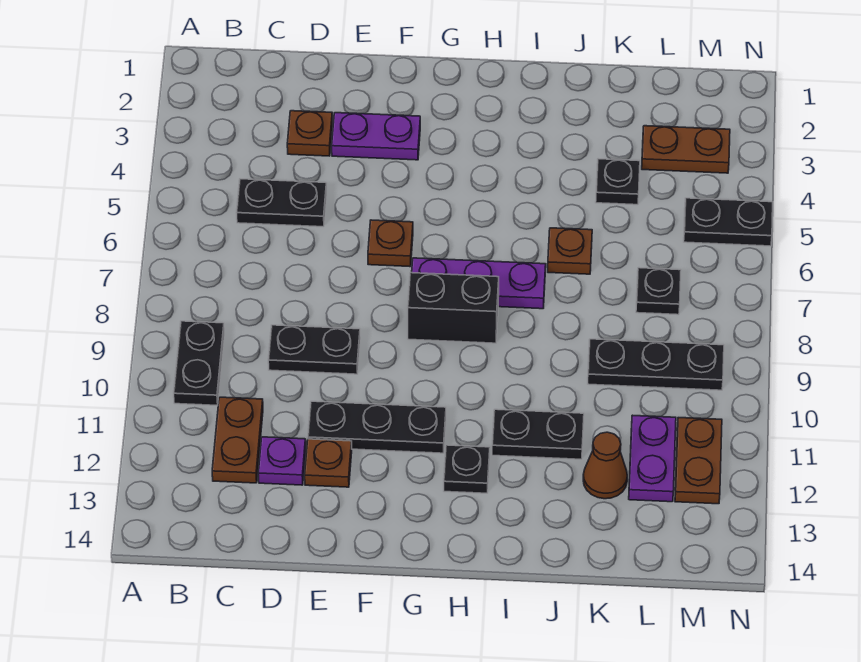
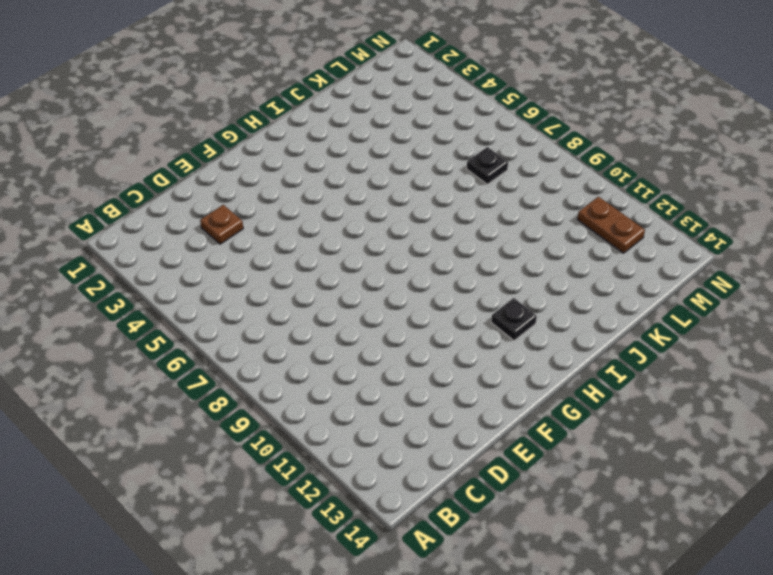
none -> black plate B9:B10 level 1
none -> black plate C5:D5 level 1
none -> brown plate C11:C12 level 1

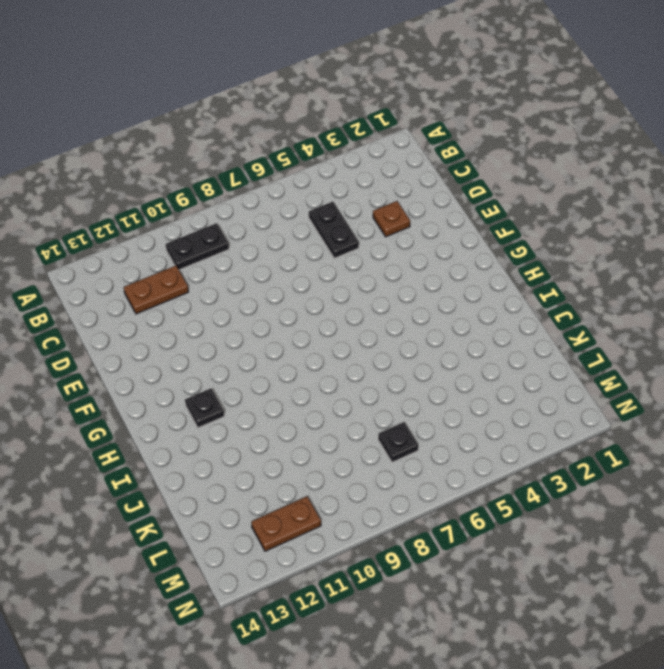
none -> black plate D9:E9 level 1
none -> purple plate D12 level 1
none -> purple plate E3:F3 level 1

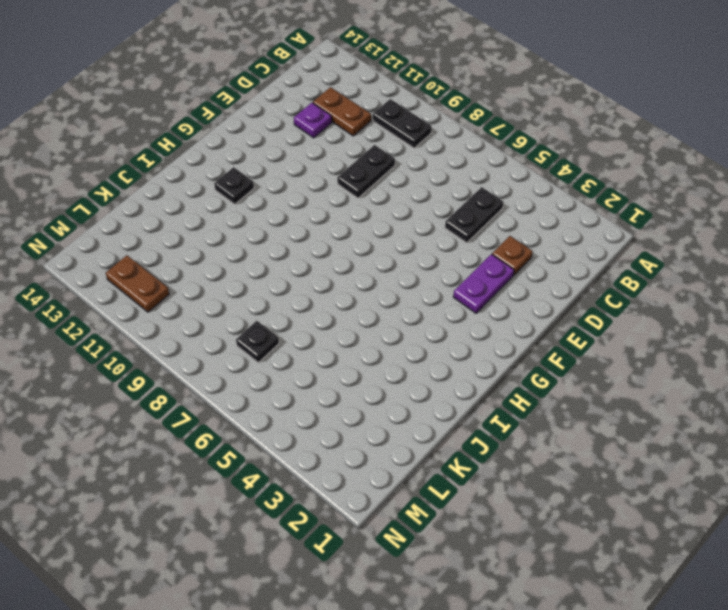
none -> black plate E11:G11 level 1
none -> brown plate E12 level 1
none -> brown plate F6 level 1

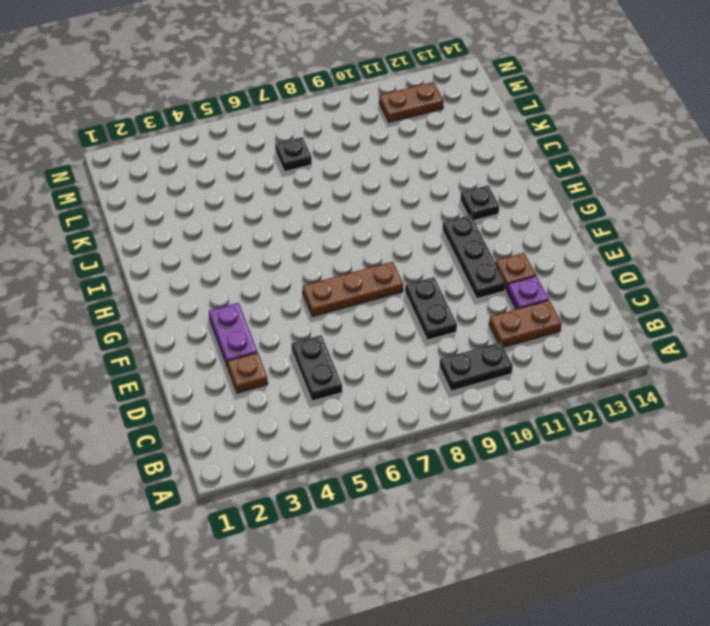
brown plate F6:F8 level 1 -> brown plate F6 level 1
none -> purple plate G7:I7 level 1
none -> black brick G8:H8 level 1
none -> black plate I11:J11 level 1

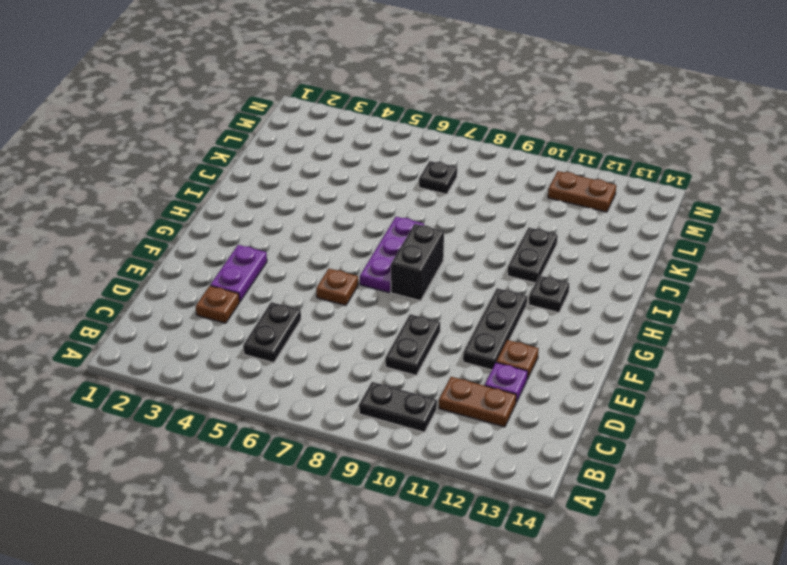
none -> brown plate J6 level 1
none -> black plate K4 level 1
none -> black plate K9:M9 level 1

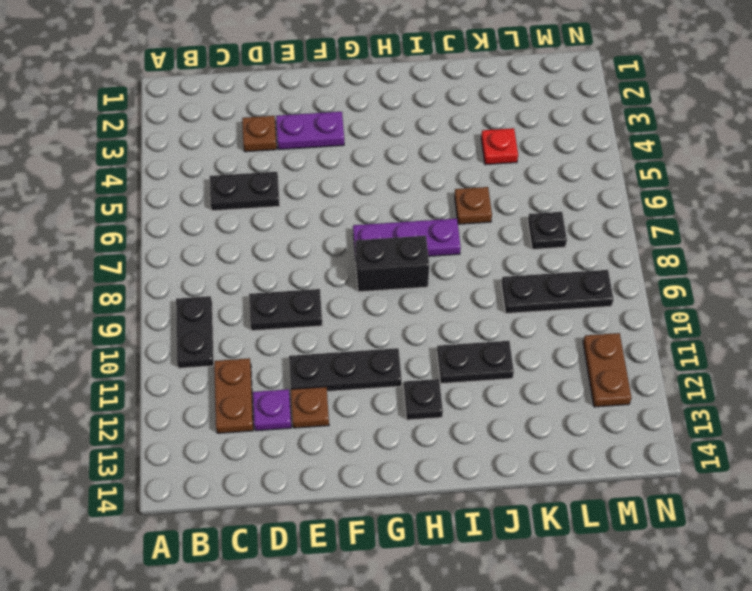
red plate K4 level 1 -> black plate K4 level 1
none -> brown plate F6 level 1
none -> brown cone K12 level 1
none -> brown plate L3:M3 level 1

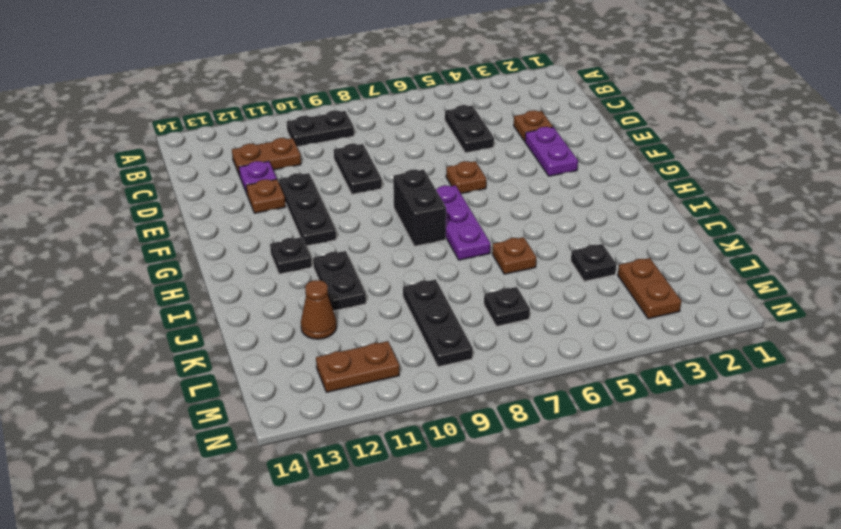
none -> purple plate L11:L12 level 1
none -> black plate M5:N5 level 1

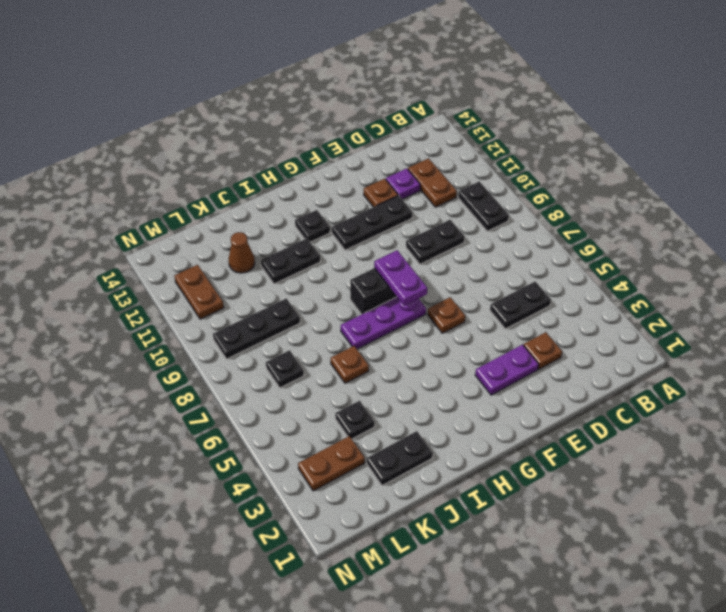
purple plate G7:G8 level 2 -> purple plate L11:L12 level 1
black plate J2:K2 level 1 -> black plate M5:N5 level 1

